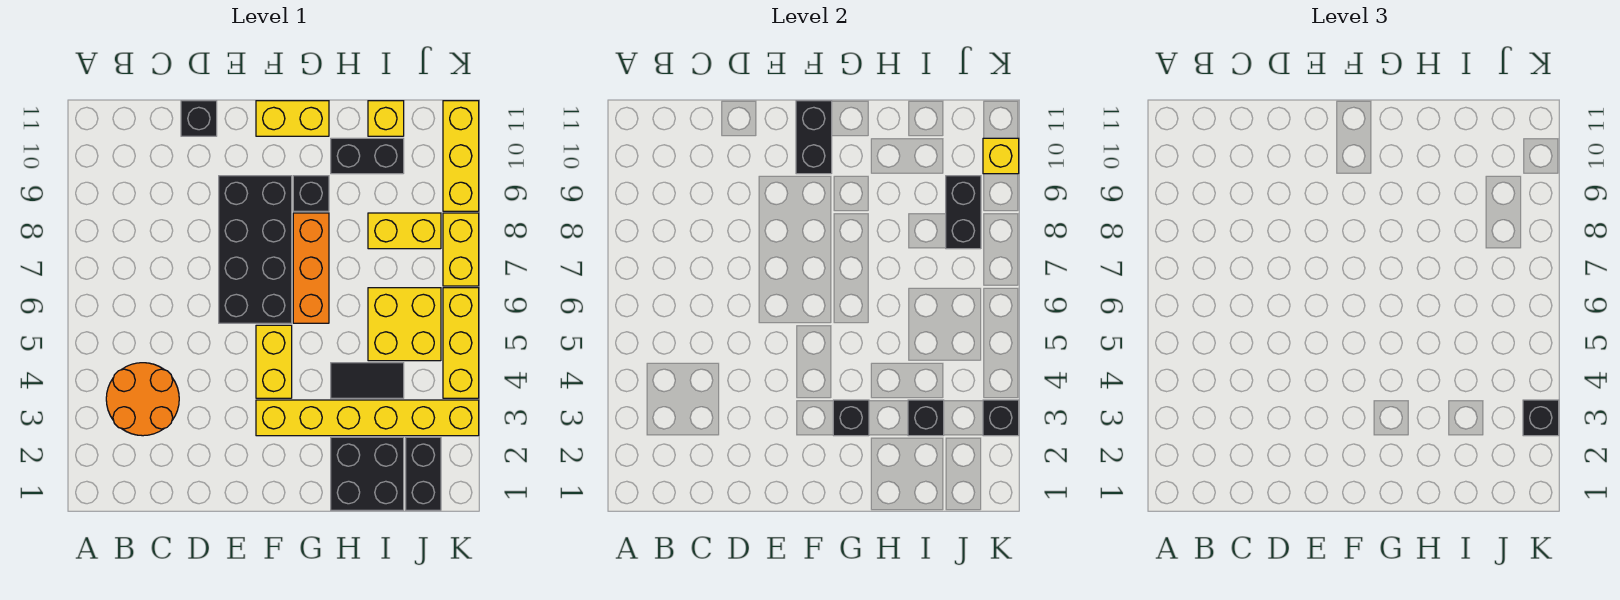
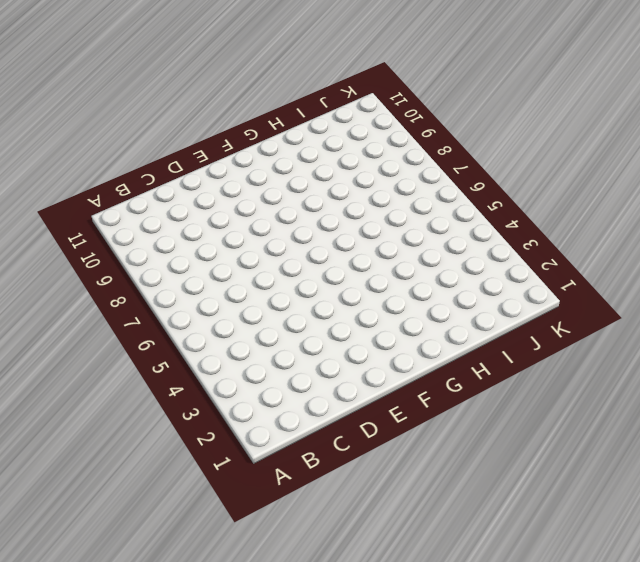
none -> orange round brick B3:C4 level 1
none -> black brick D11 level 1
none -> black brick E6:F9 level 1

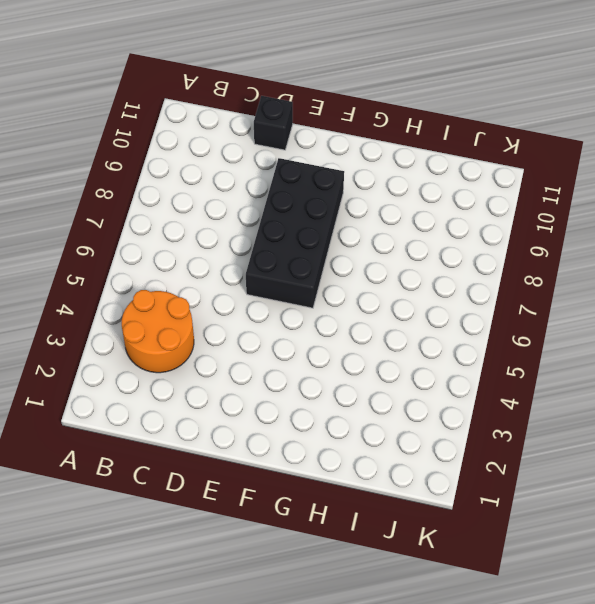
none -> yellow brick F3:K3 level 1
none -> yellow brick F4:F5 level 1
none -> yellow brick F11:G11 level 1

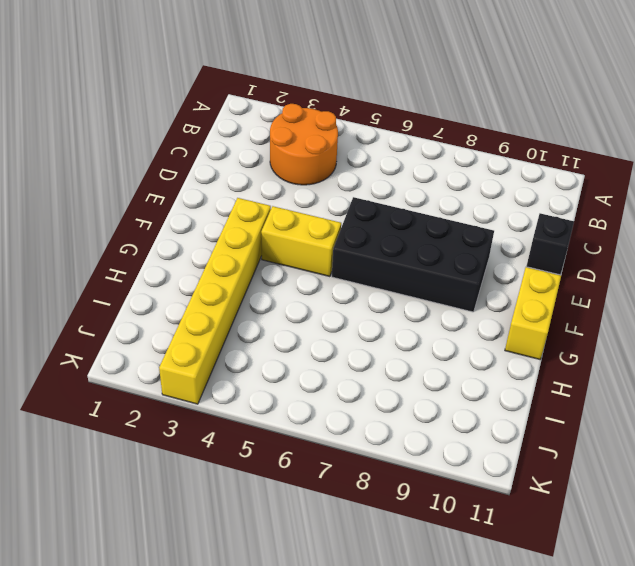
none -> orange brick G6:G8 level 1
none -> black brick G9 level 1
none -> black brick H1:I2 level 1

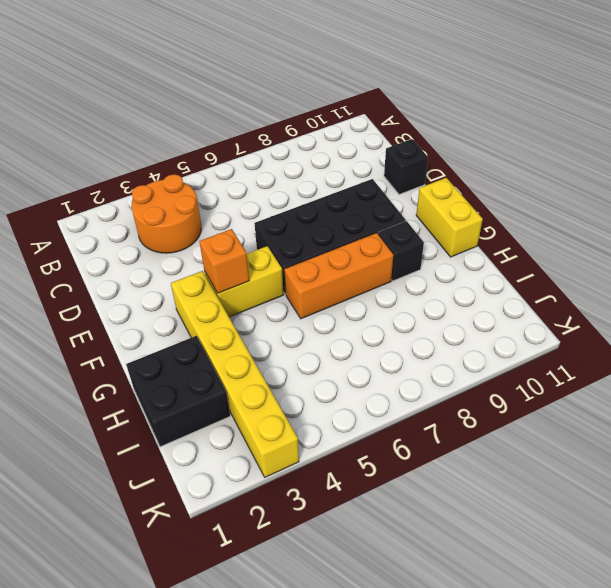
orange brick F4 level 2 -> none
none -> black tile H4:I4 level 1
none -> black brick H10:I10 level 1
none -> yellow brick I5:J6 level 1

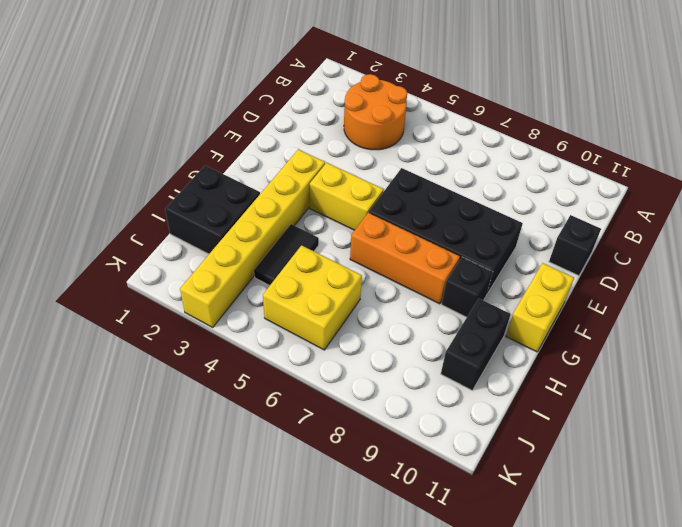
none -> yellow brick I8:J8 level 1
none -> yellow brick I11 level 1
none -> black brick J1:J2 level 1

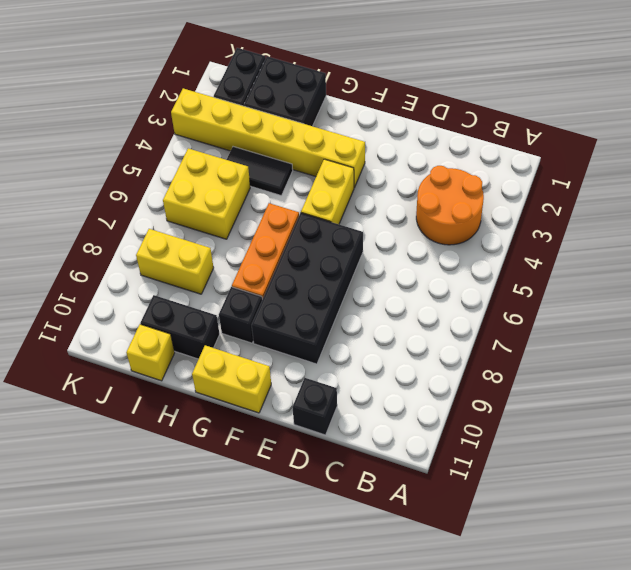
none -> yellow brick K4:K6 level 1
none -> yellow brick K7:K8 level 1
none -> yellow brick K9:K11 level 1

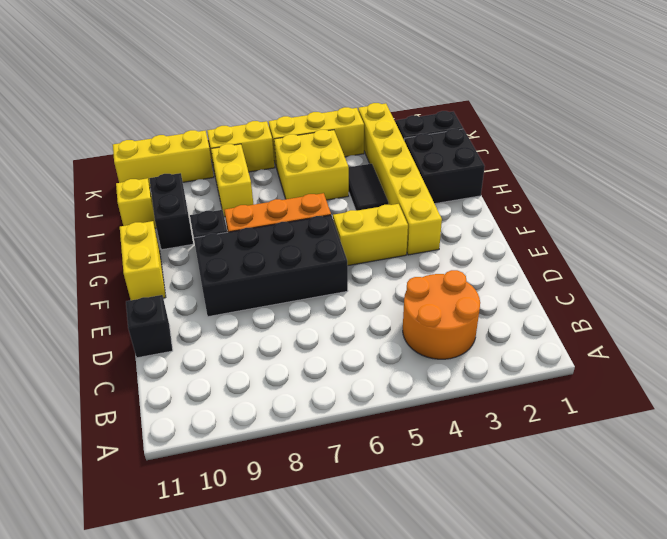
none -> black brick F10:F11 level 2
none -> black brick G3 level 2
none -> black brick I3 level 2

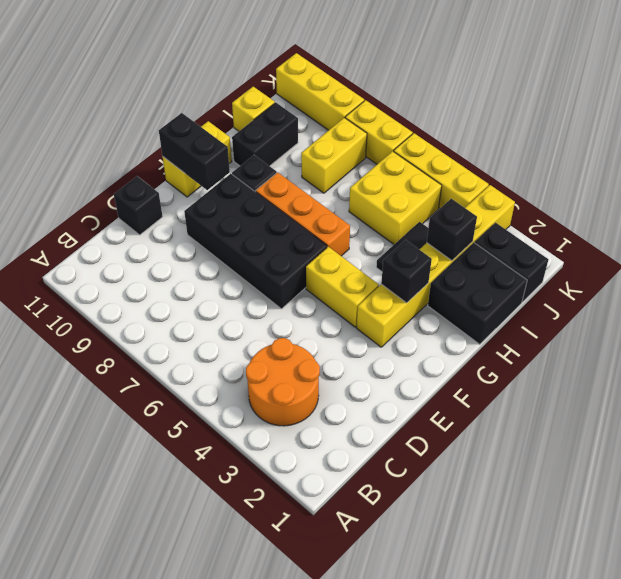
none -> black brick J8:J9 level 2
none -> black brick K3 level 2
none -> yellow brick K10 level 2

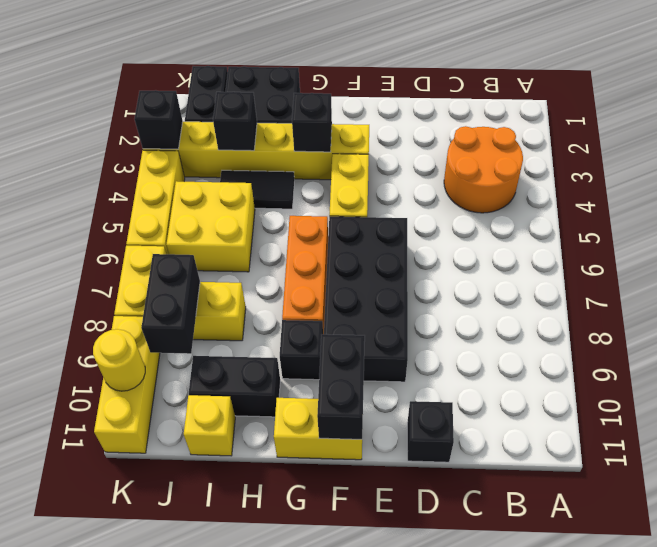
yellow round brick K10 level 2 -> yellow brick K10 level 2
none -> black brick K3 level 3

